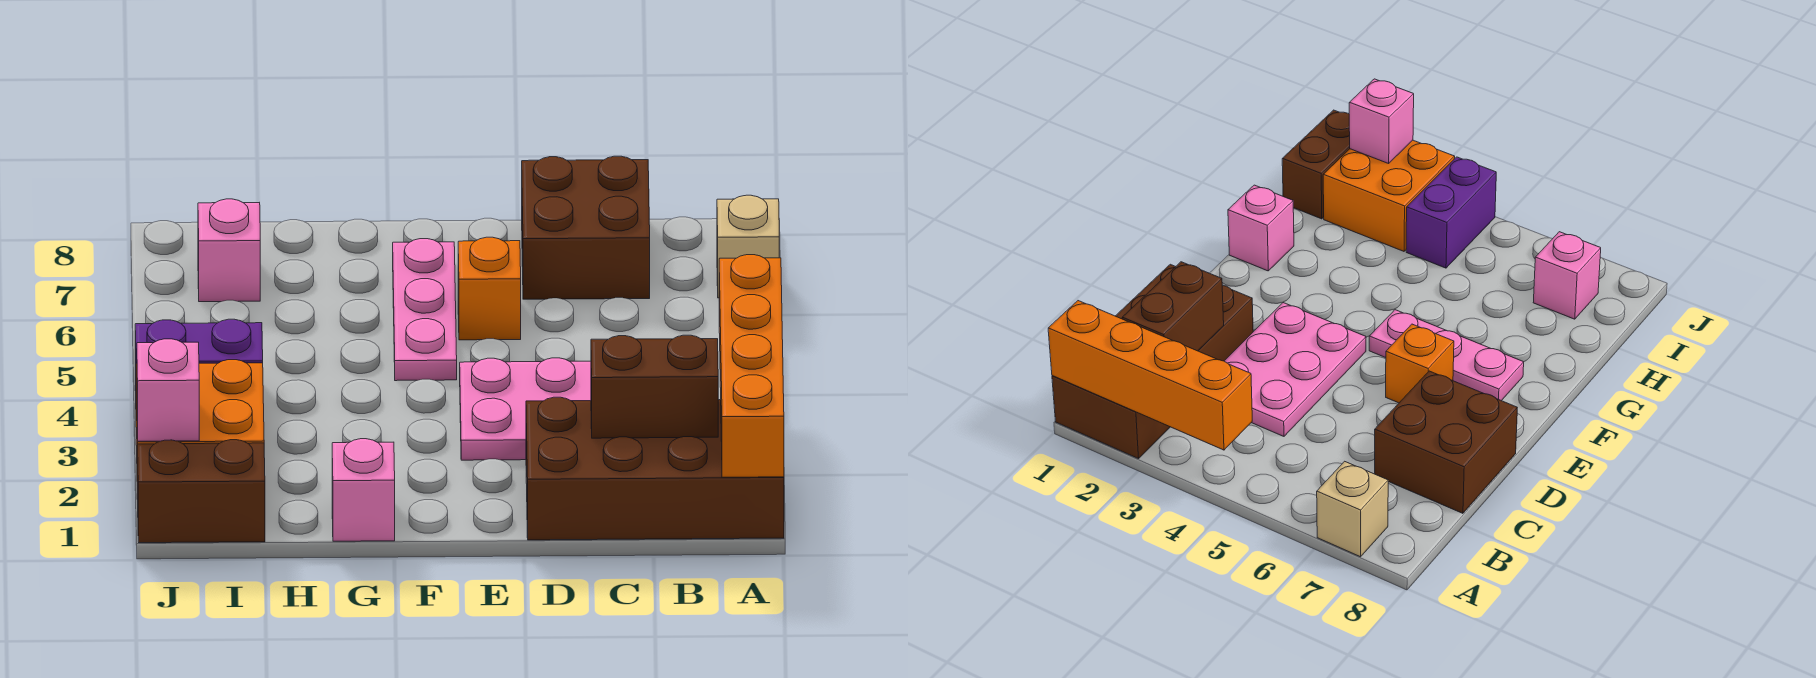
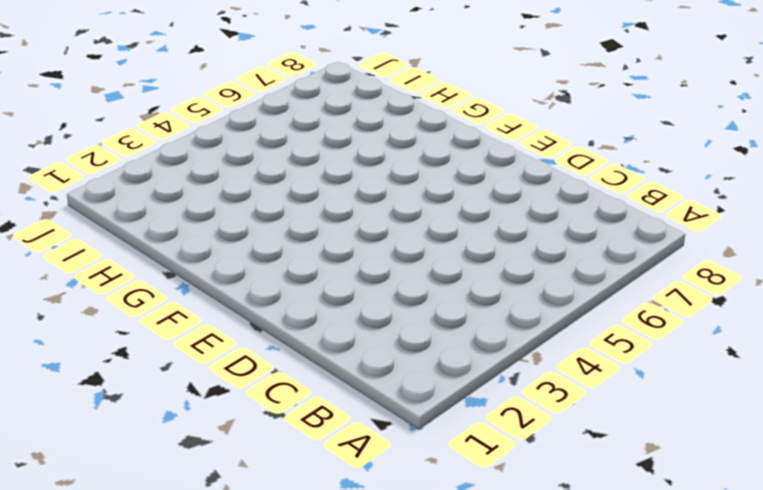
none -> brown brick A1:D2 level 1
none -> tan brick A7 level 1
none -> pink plate C3:E4 level 1

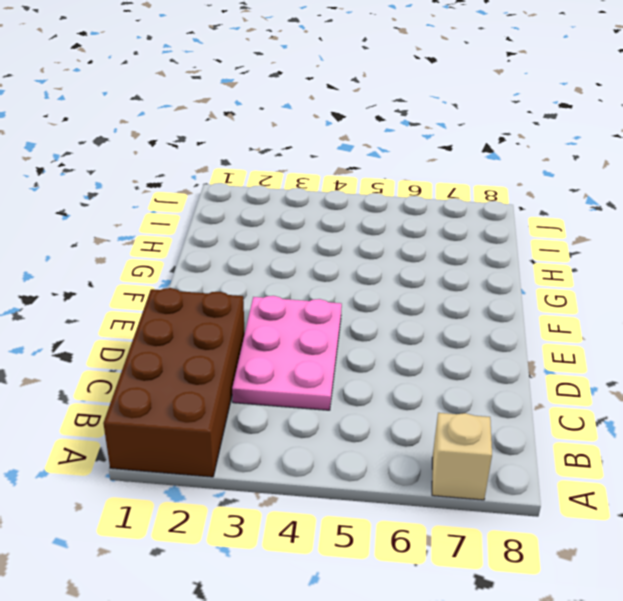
none -> brown brick C7:D8 level 1
none -> orange brick E6 level 1
none -> pink plate F5:F7 level 1

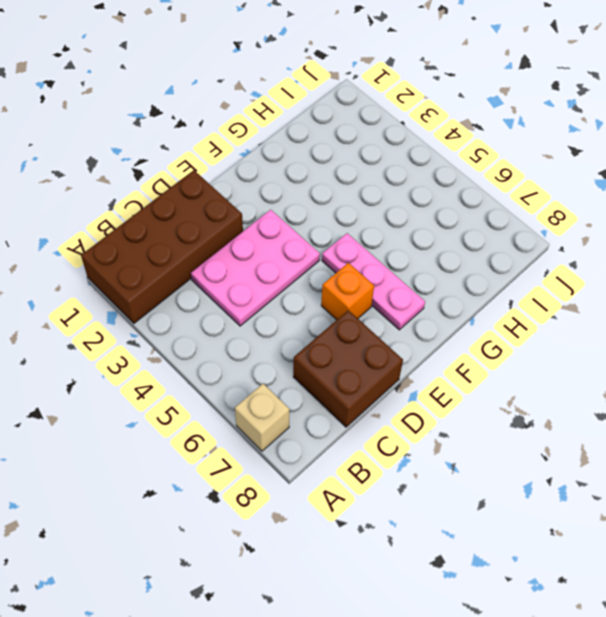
none -> pink brick G1 level 1
none -> brown brick I1:J1 level 1
none -> orange brick I2:J3 level 1

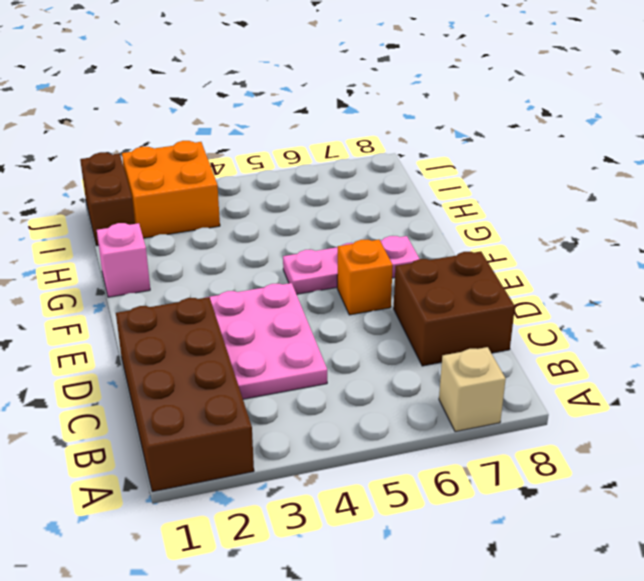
none -> purple brick I4:J4 level 1
none -> pink brick I7 level 1
none -> orange brick A1:A4 level 2

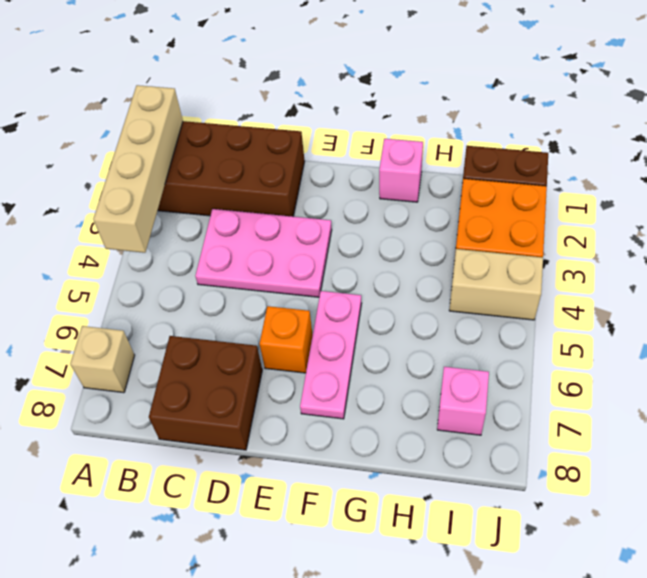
tan brick A1:A4 level 2 -> orange brick A1:A4 level 2
tan brick I4:J4 level 1 -> purple brick I4:J4 level 1
none -> brown brick B2:C2 level 2
none -> pink brick J2 level 2

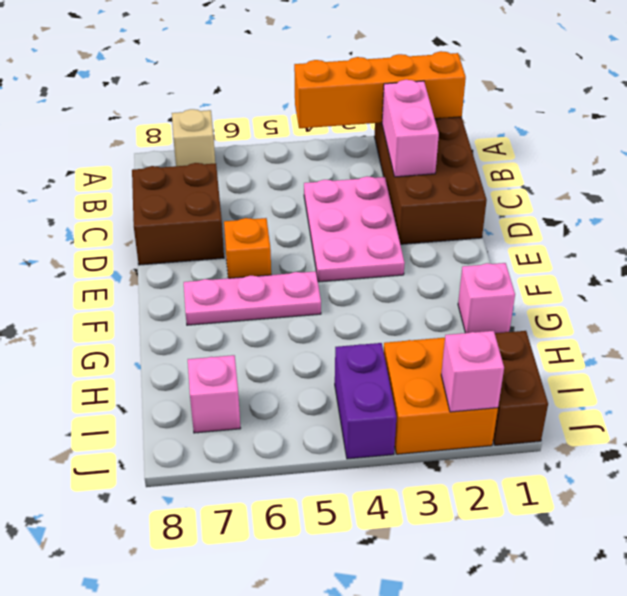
pink brick B2:C2 level 2 -> brown brick B2:C2 level 2

